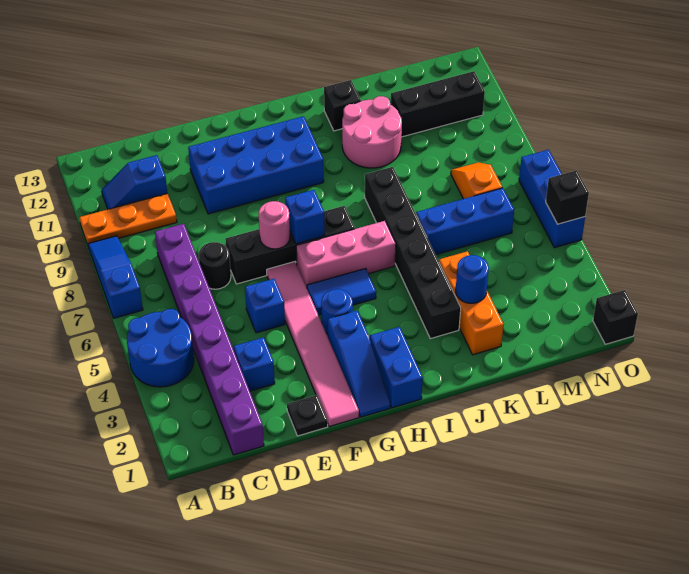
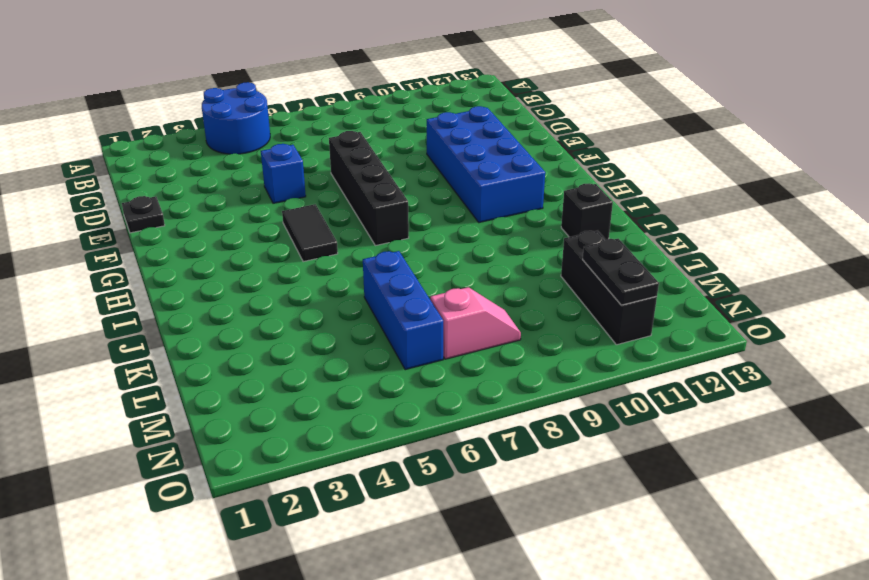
black tile G5:H5 level 1 -> blue tile G5:H5 level 1
pink slope M7:M8 level 1 top 7 -> orange slope M7:M8 level 1 top 7
black plate M11:N11 level 2 -> none
none -> blue slope A7:A9 level 1 top 7
none -> orange plate A10:C10 level 1
none -> blue slope B11:C11 level 1 top C
none -> purple brick C1:C8 level 1

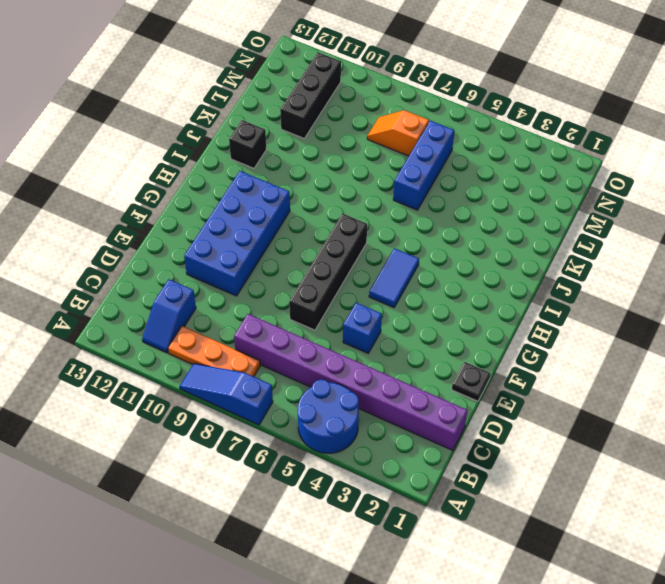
orange plate B8:B10 level 1 -> orange plate A10:C10 level 1
none -> blue brick D3 level 1
none -> black round brick D7 level 1
none -> pink tile F1:F6 level 1
none -> blue slope G1:G3 level 1 top 3

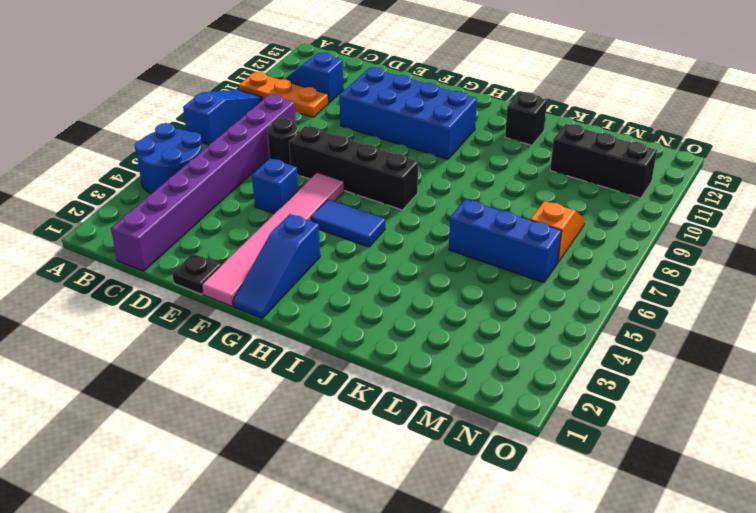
none -> blue brick D3 level 1
none -> blue round brick G4 level 1
none -> pink brick G6:I6 level 1
none -> blue brick H1:H2 level 1

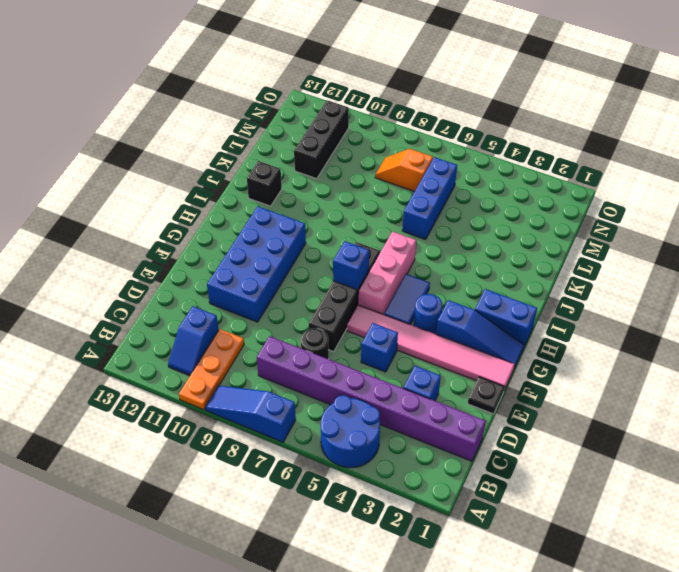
none -> black brick J3:J8 level 1
none -> pink round brick J10:K11 level 1
none -> orange brick K2:K4 level 1
none -> black brick O1 level 1

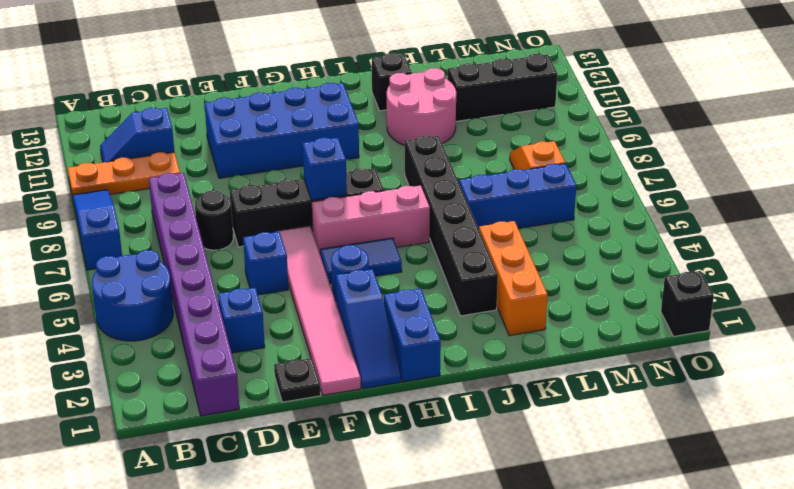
none -> blue brick O5:O7 level 1
none -> pink round brick F7 level 2
none -> blue round brick K3 level 2
none -> black brick O5 level 2

